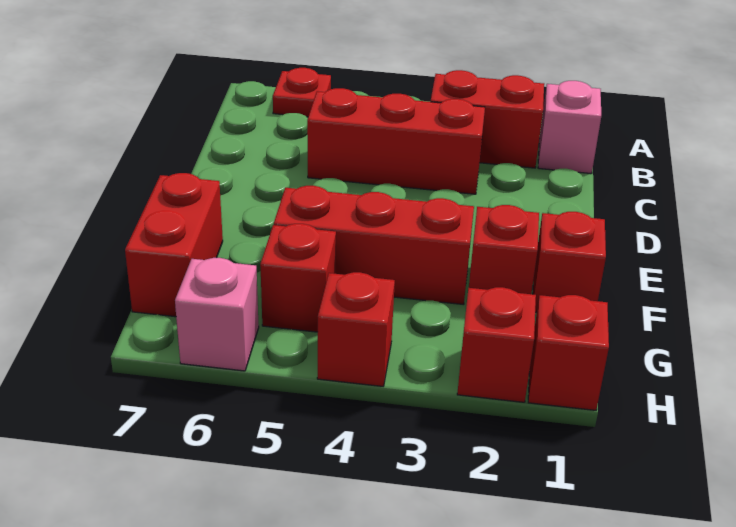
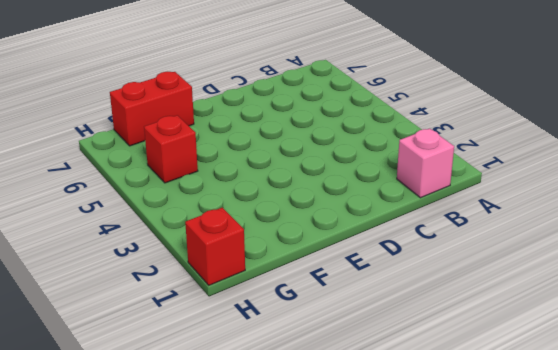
none -> red plate A6 level 1
none -> red brick B2:B3 level 1
none -> red brick C3:C5 level 1

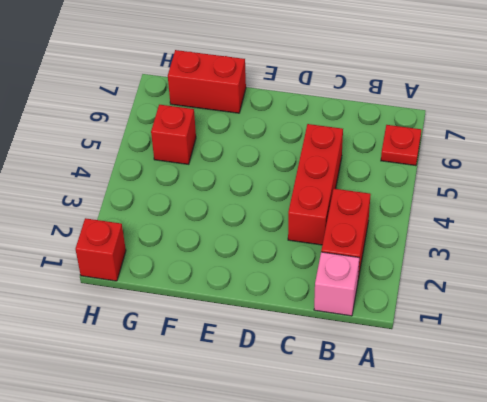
none -> red brick F1 level 1
none -> red brick F2 level 1
none -> red brick F3:F5 level 1

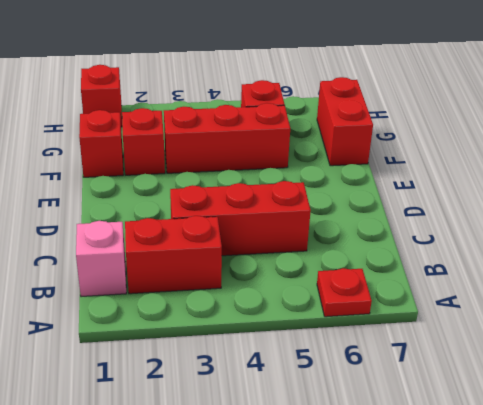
none -> red brick H2 level 1
none -> red brick H4 level 1
none -> pink brick H6 level 1

